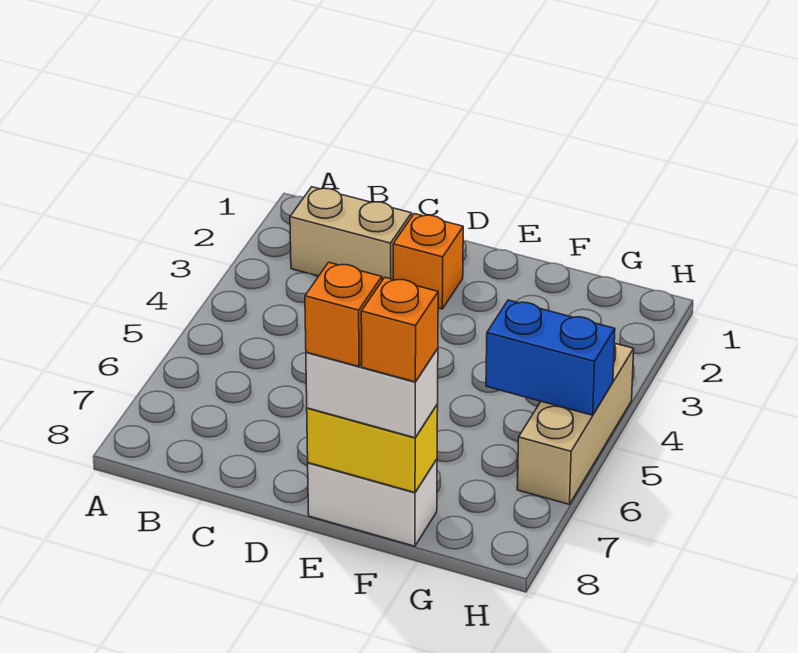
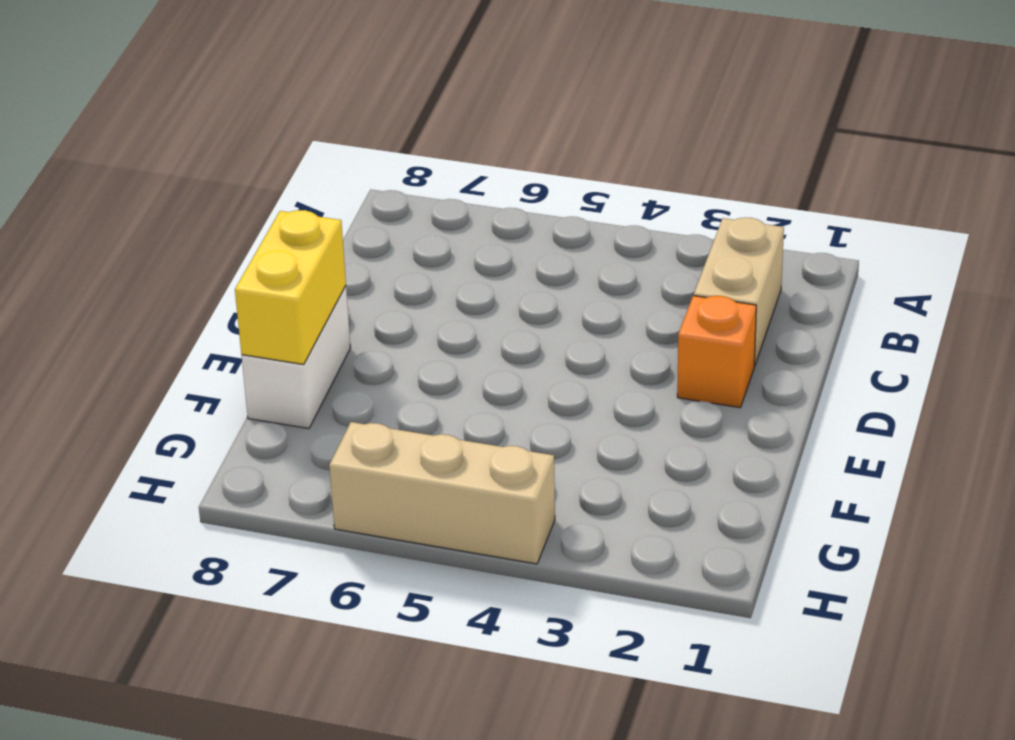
none -> blue brick G5:H5 level 2
none -> white brick E8:F8 level 3

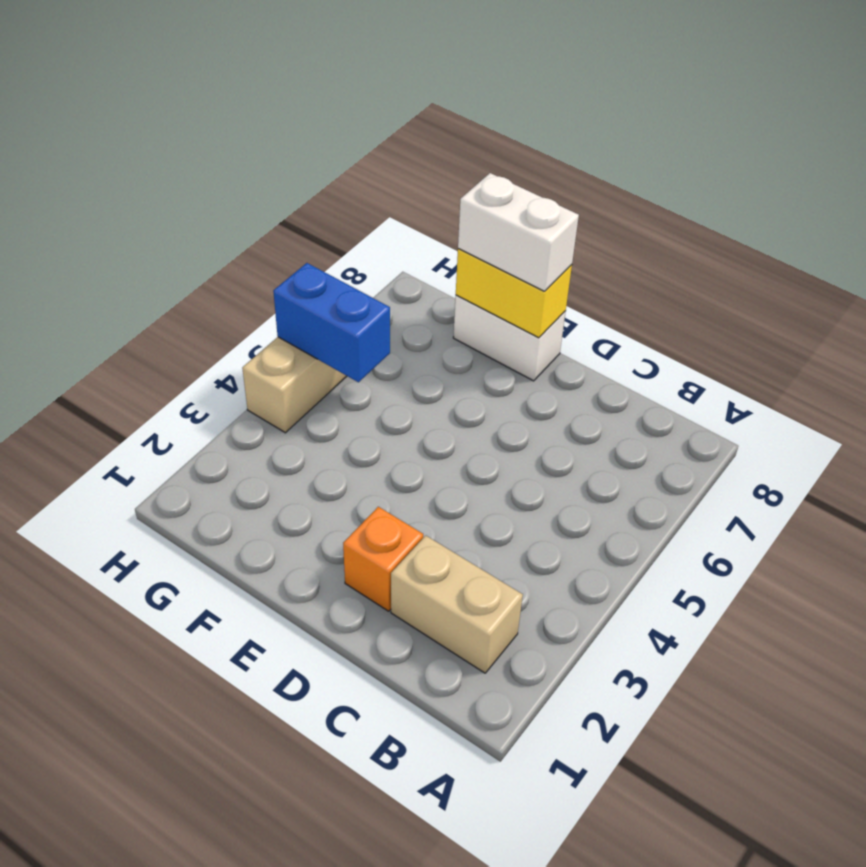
none -> orange brick E8 level 4
none -> orange brick F8 level 4

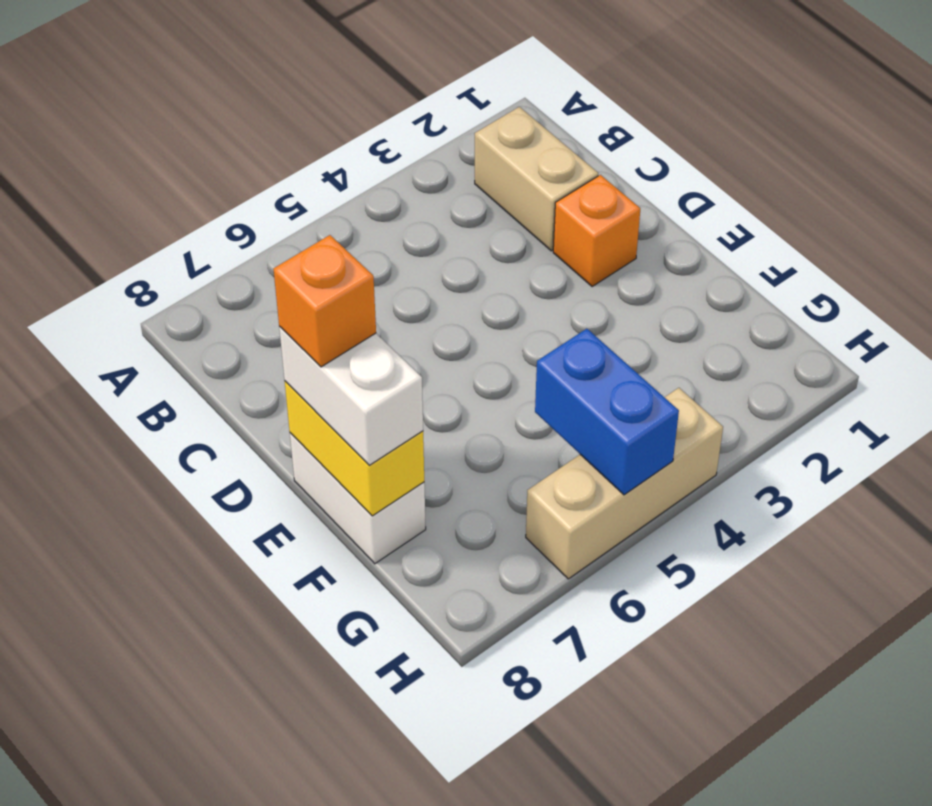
none -> orange brick F8 level 4

